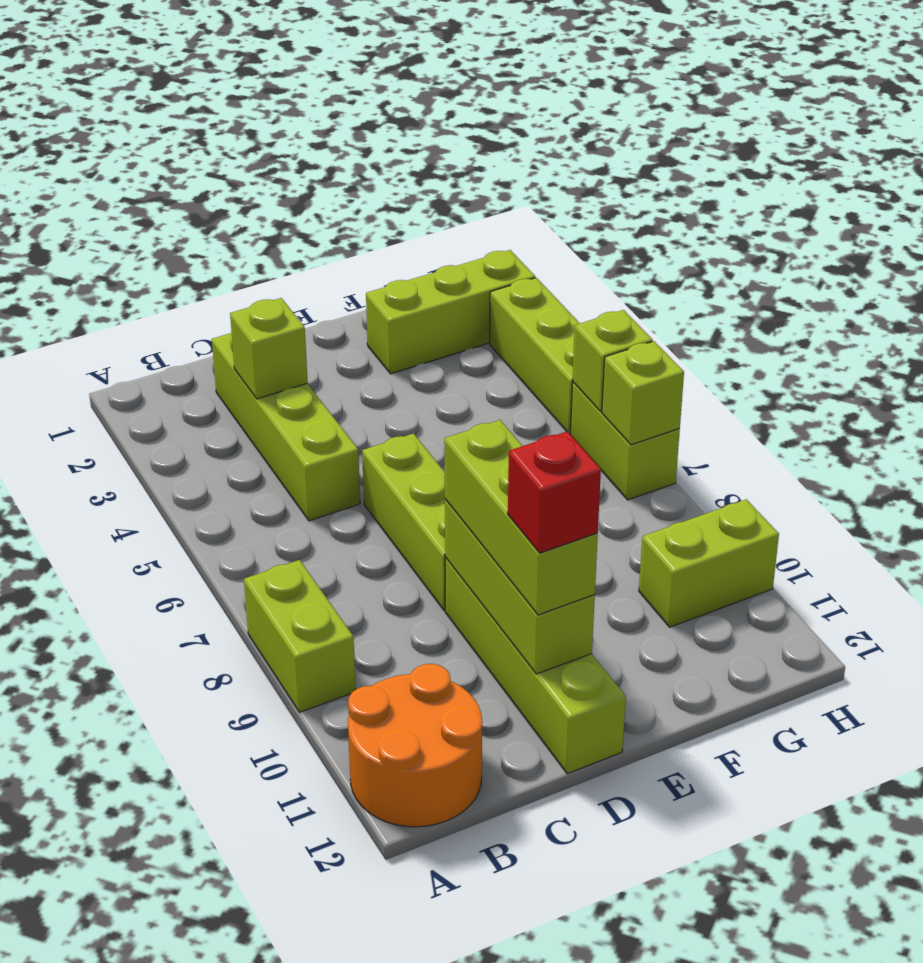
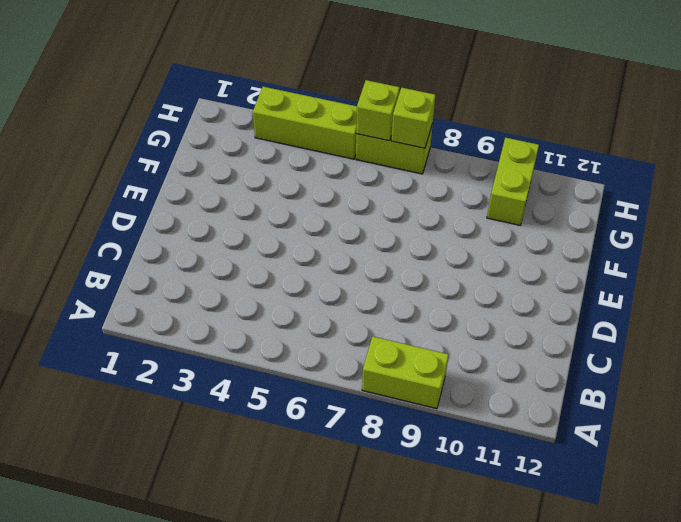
none -> orange round brick A11:B12 level 1
none -> lime brick C2:C5 level 1
none -> lime brick D6:D8 level 1

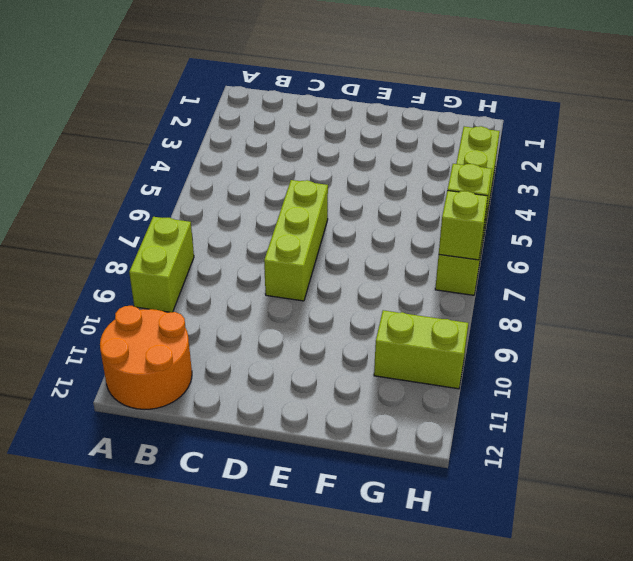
none -> lime brick C2:C5 level 1
none -> lime brick D9:D12 level 1
none -> lime brick F2:H2 level 1

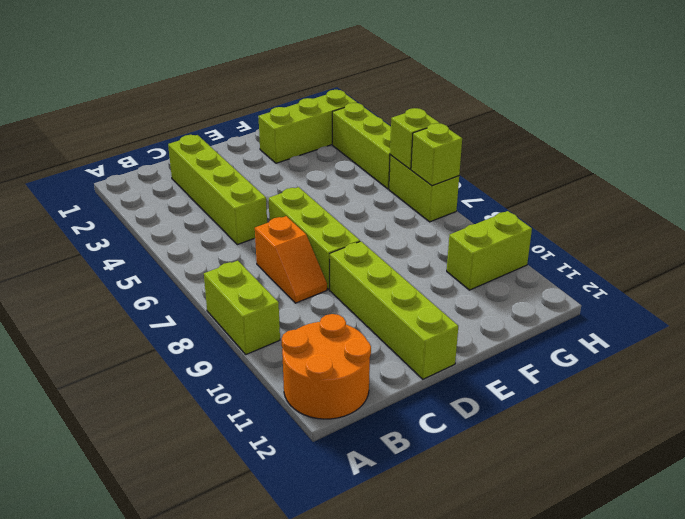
orange slope C7:C8 level 1 top 7 -> none
none -> lime brick C3 level 2
none -> lime brick D9:D11 level 2
none -> lime brick D9:D11 level 3

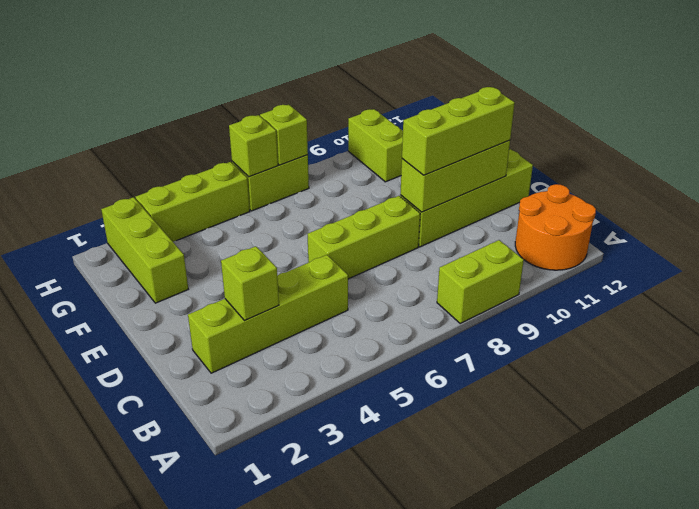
none -> red brick D11 level 4

